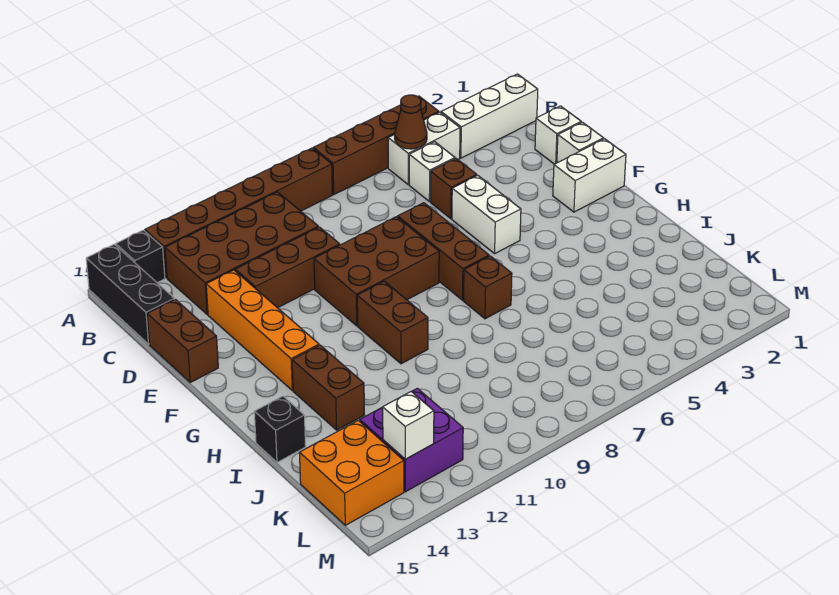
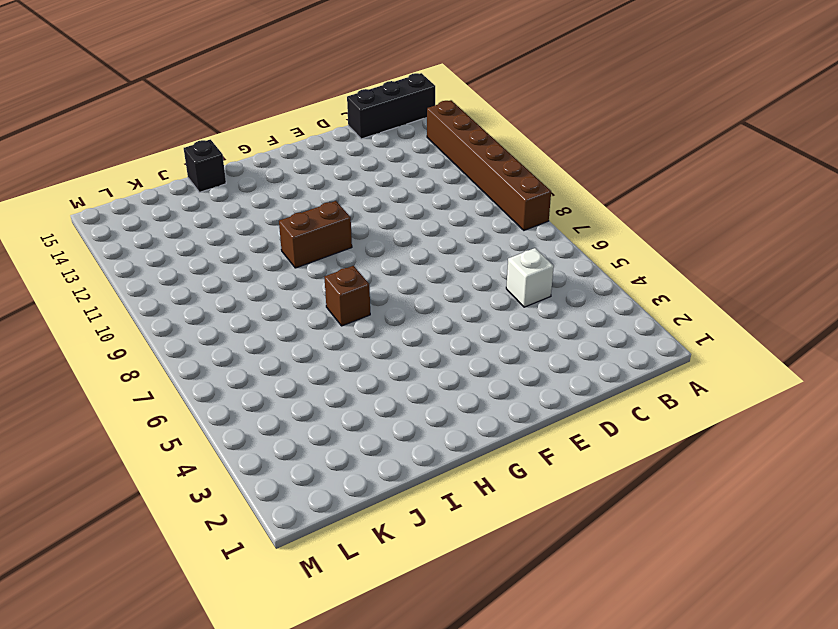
none -> brown brick A4:A7 level 1
none -> black brick A14 level 1
none -> white brick B1:B3 level 1

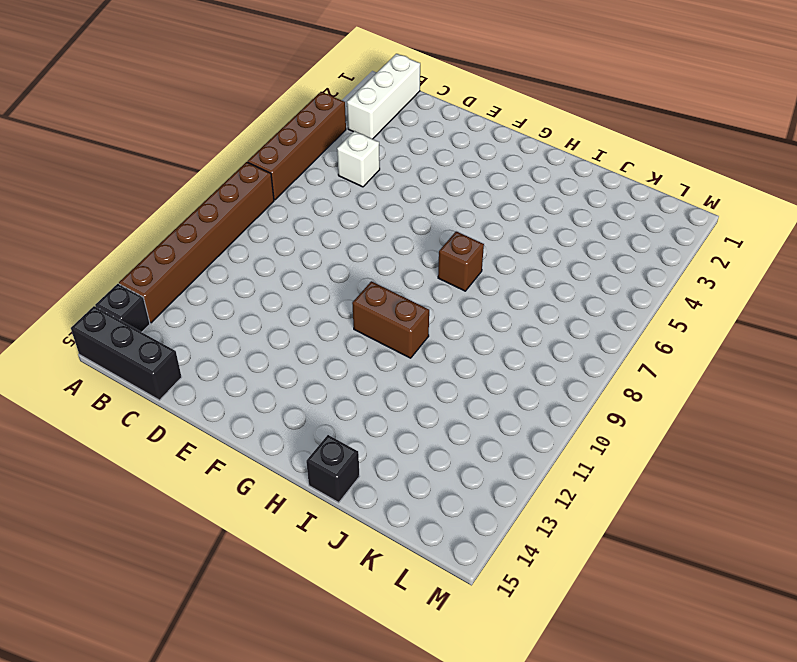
none -> white brick B4:B5 level 1
none -> brown brick B10:C13 level 1
none -> white brick D1 level 1

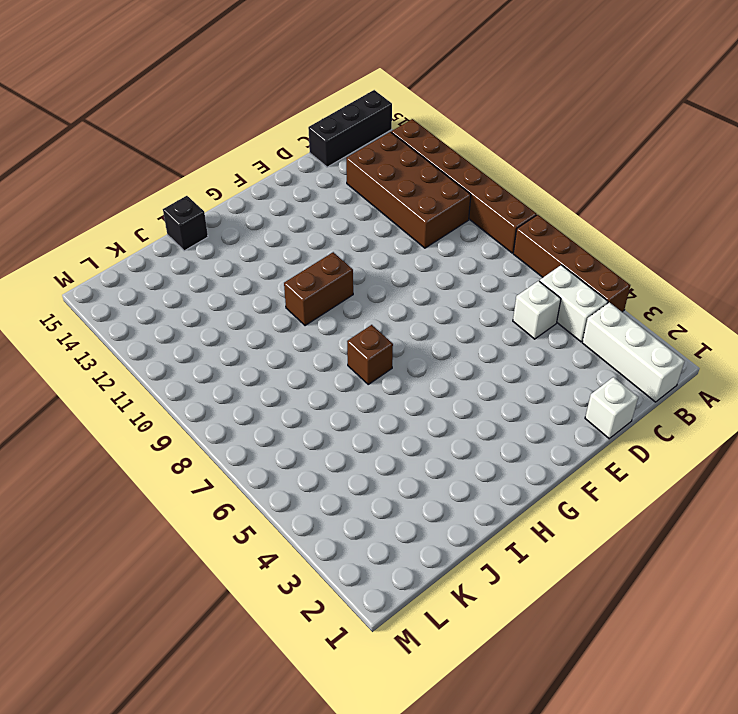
none -> black brick A14 level 1
none -> brown brick D5 level 1
none -> brown brick D10:D12 level 1

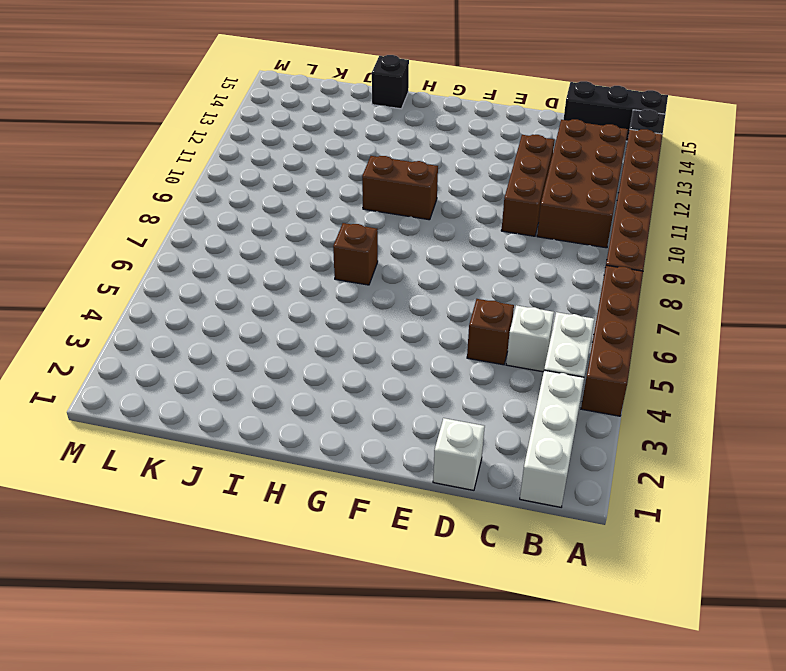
none -> orange brick D13:G13 level 1
none -> brown brick D15:E15 level 1
none -> white brick E1 level 1

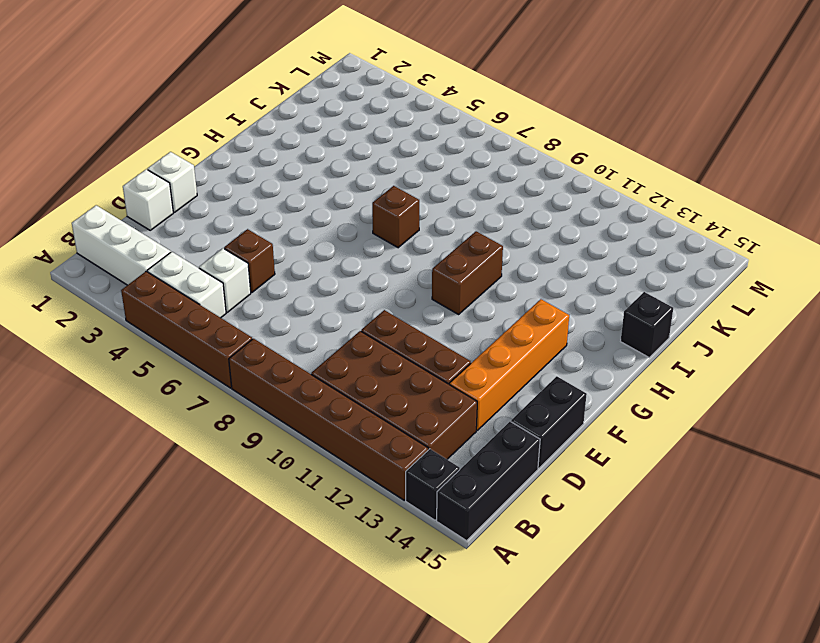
black brick D15:E15 level 1 -> brown brick D15:E15 level 1
none -> white brick E5:F5 level 1
none -> brown brick E7:G7 level 1
none -> brown brick E8:F10 level 1

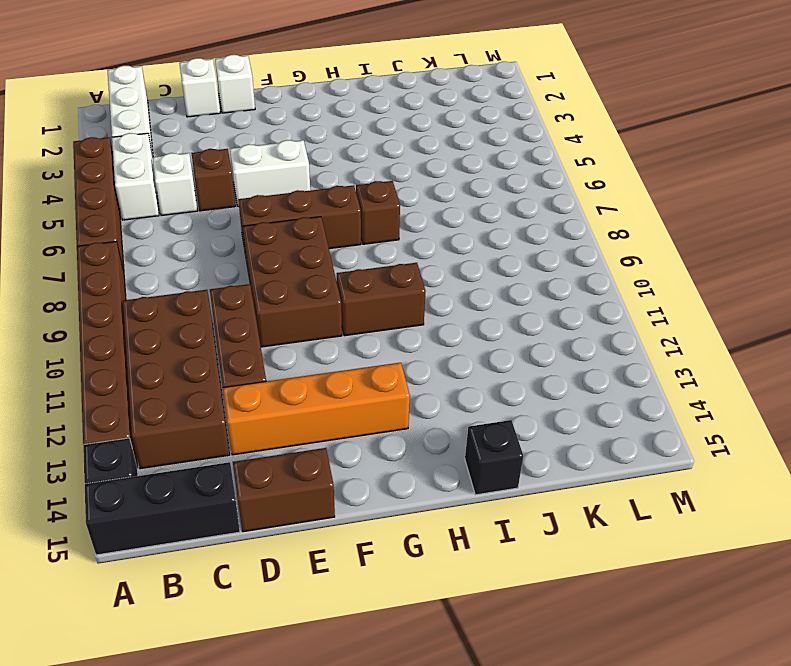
none -> white brick F1:F2 level 1
none -> brown brick H13:I13 level 1
none -> purple brick K12:L13 level 1

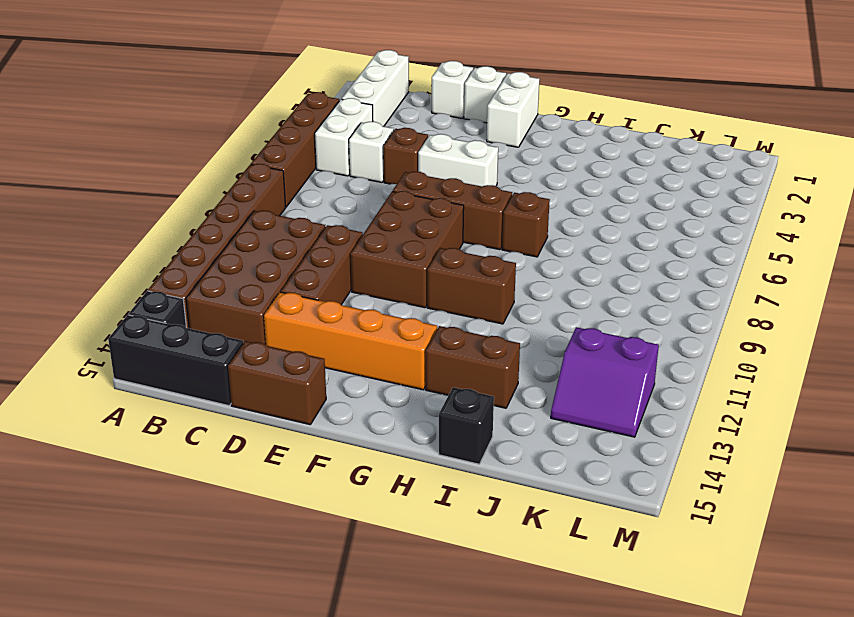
purple slope K12:L13 level 1 top 12 -> purple brick K12:L13 level 1
none -> orange brick K14:L15 level 1
none -> brown cone B5 level 2
none -> white brick L13 level 2

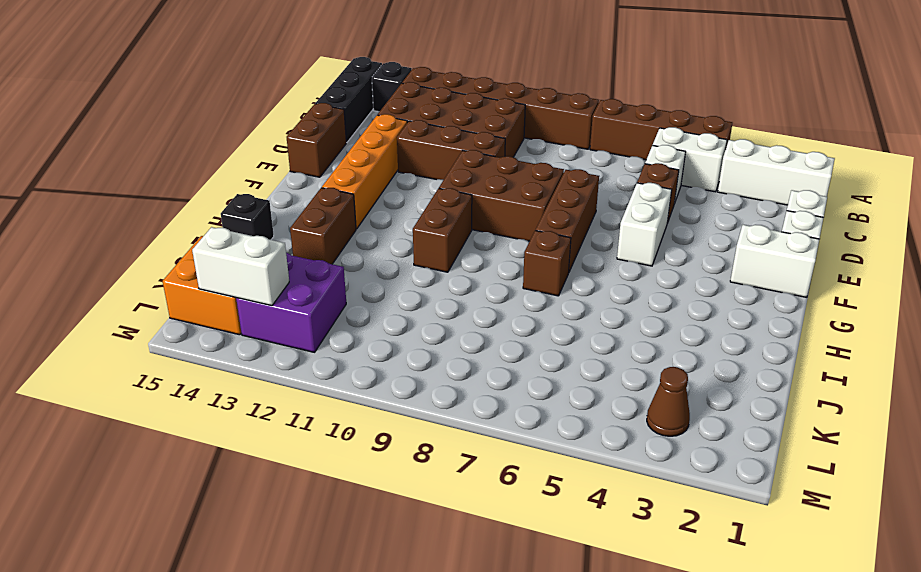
brown cone L3 level 1 -> brown cone B5 level 2
white brick L13:L14 level 2 -> white brick L13 level 2

